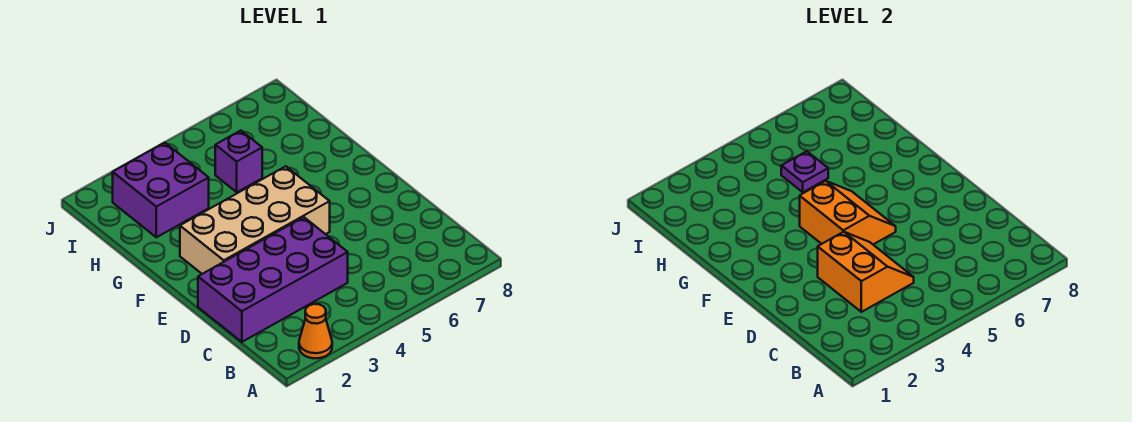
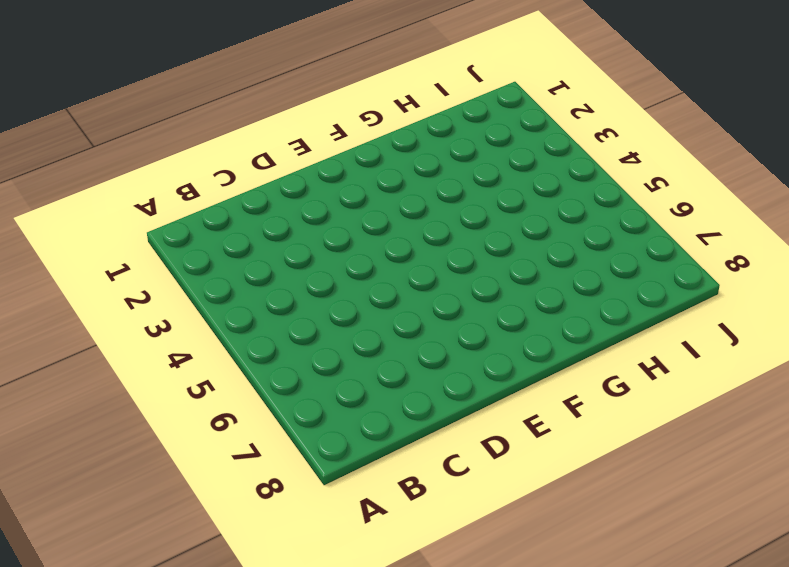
none -> orange cone A2 level 1
none -> purple brick C1:D4 level 1

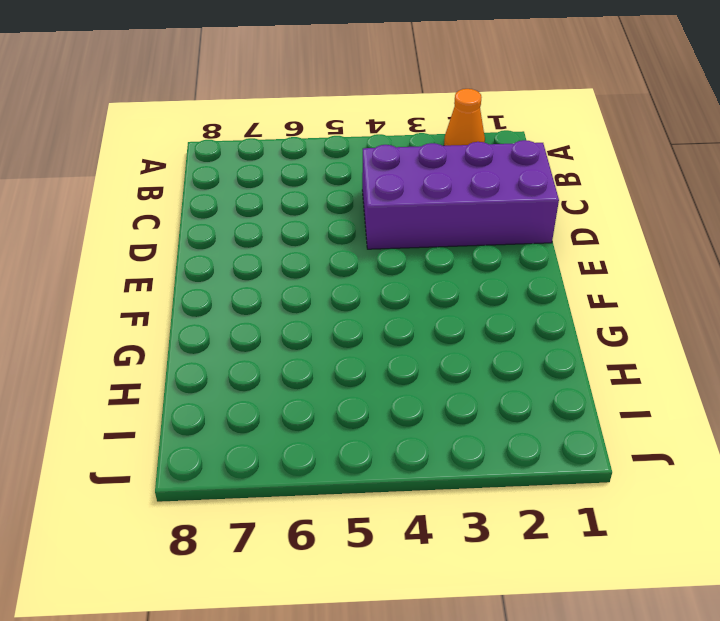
none -> tan brick E2:F5 level 1
none -> purple brick H2:I3 level 1

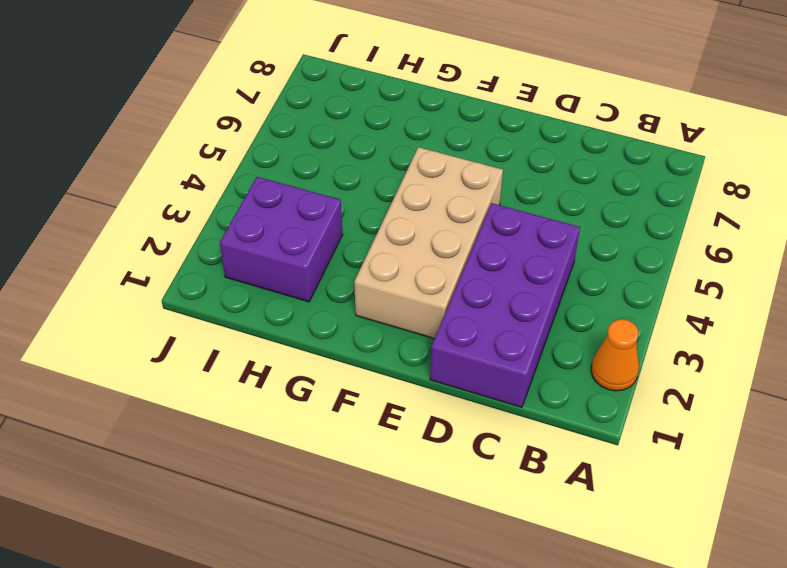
none -> purple brick H5 level 1
none -> orange slope C3:D4 level 2 top 3

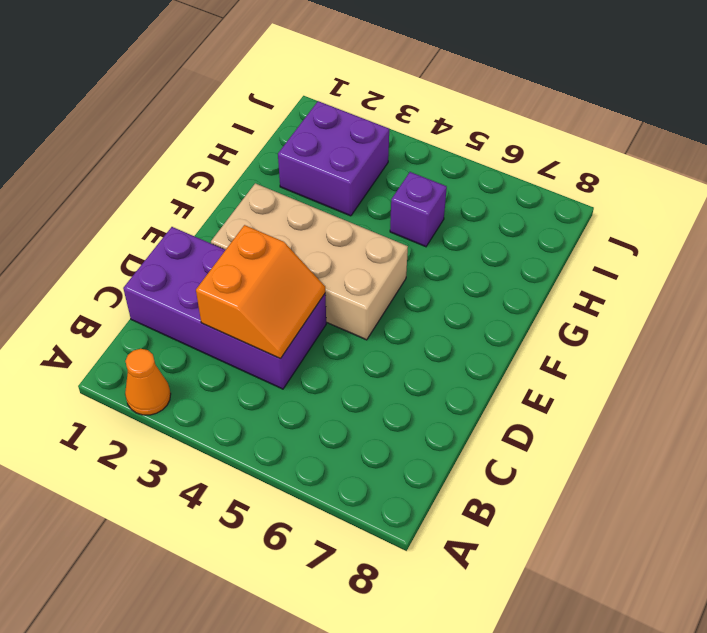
none -> orange slope E4:F5 level 2 top 4
none -> purple plate H5 level 2

